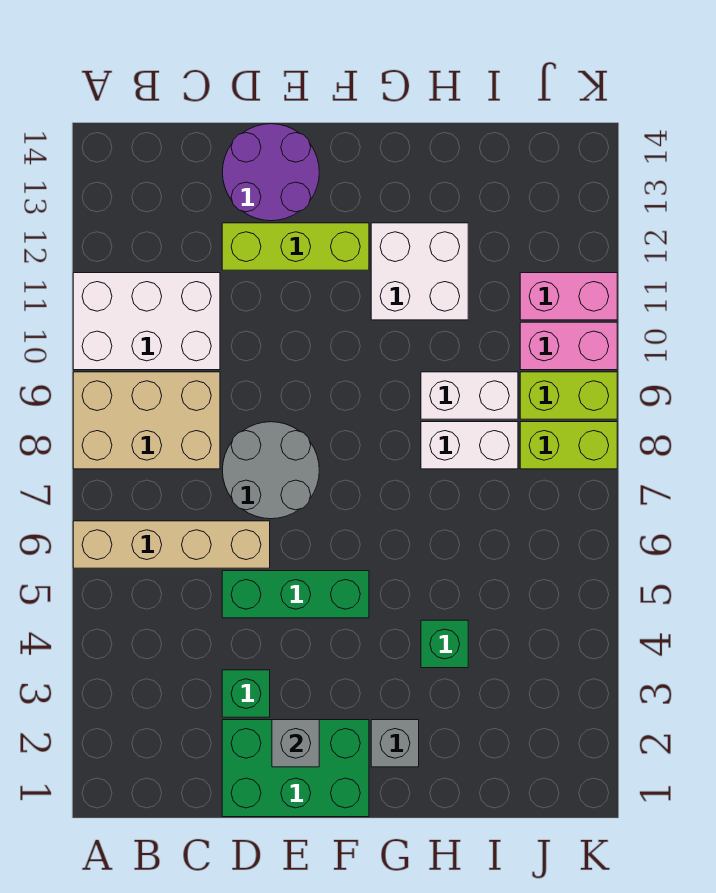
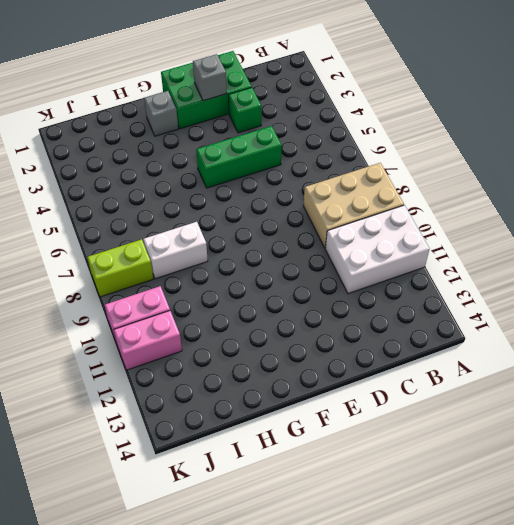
none -> tan brick A6:D6 level 1
none -> grey round brick D7:E8 level 1
none -> lime brick D12:F12 level 1

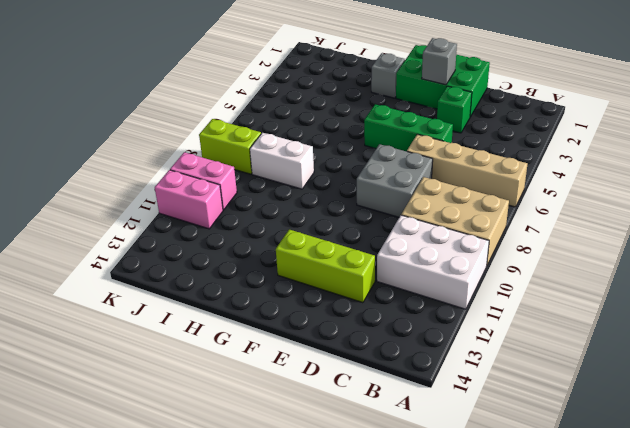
grey brick D7:E8 level 1 -> grey round brick D7:E8 level 1
none -> purple round brick D13:E14 level 1
none -> white brick G11:H12 level 1
none -> green brick H4 level 1

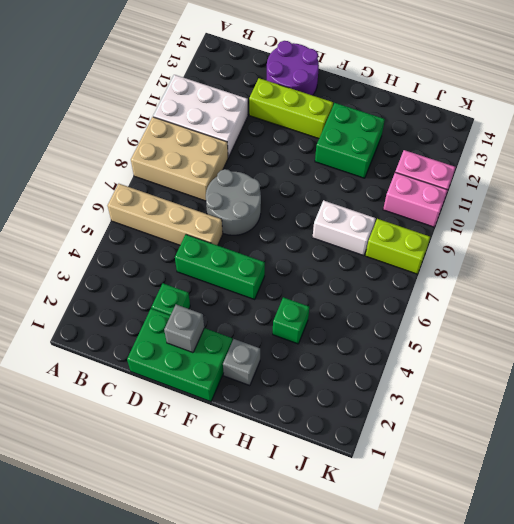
green brick G11:H12 level 1 -> white brick G11:H12 level 1
none -> white brick H9:I9 level 1
none -> lime brick J9:K9 level 1

